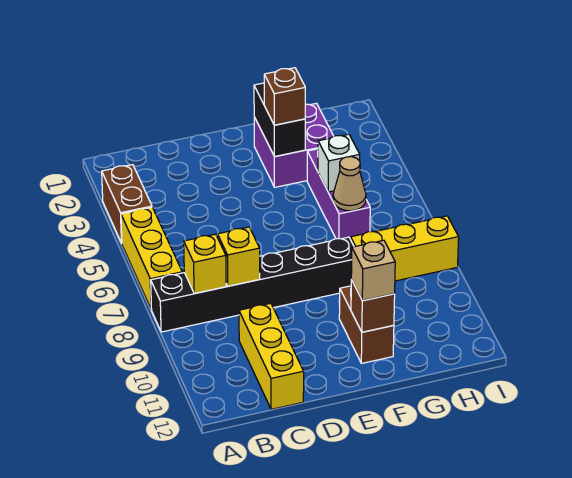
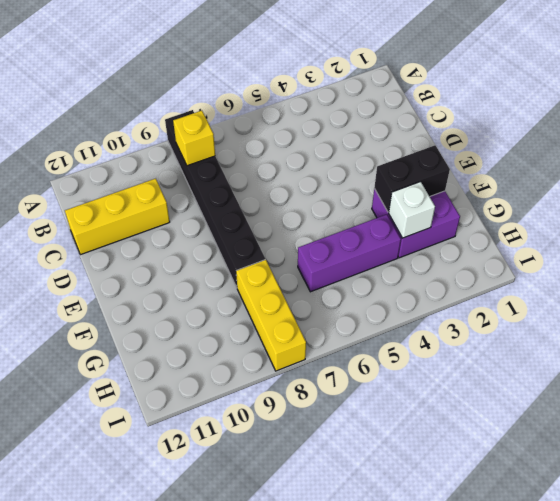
white brick G3 level 2 -> white brick G5 level 2
none -> brown brick A3:A4 level 1
none -> yellow brick A5:A7 level 1
none -> brown brick F10:F11 level 1

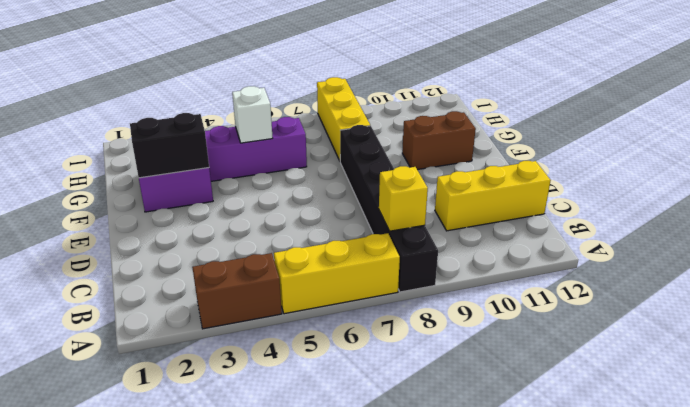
none -> yellow brick C8 level 2
none -> brown brick F11 level 2
none -> tan cone G6 level 2

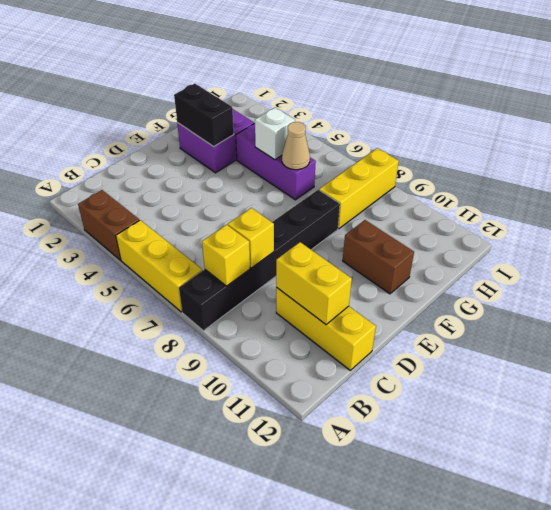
yellow brick C10:C11 level 2 -> none
none -> brown brick F11 level 2
none -> brown brick F3 level 3
none -> tan brick F11 level 3

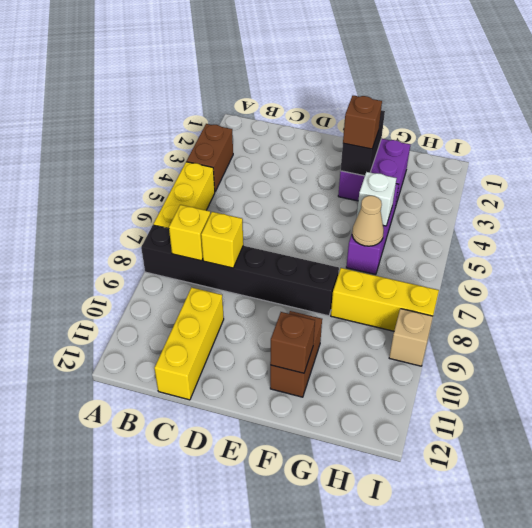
tan brick I9 level 1 -> tan brick F11 level 3

